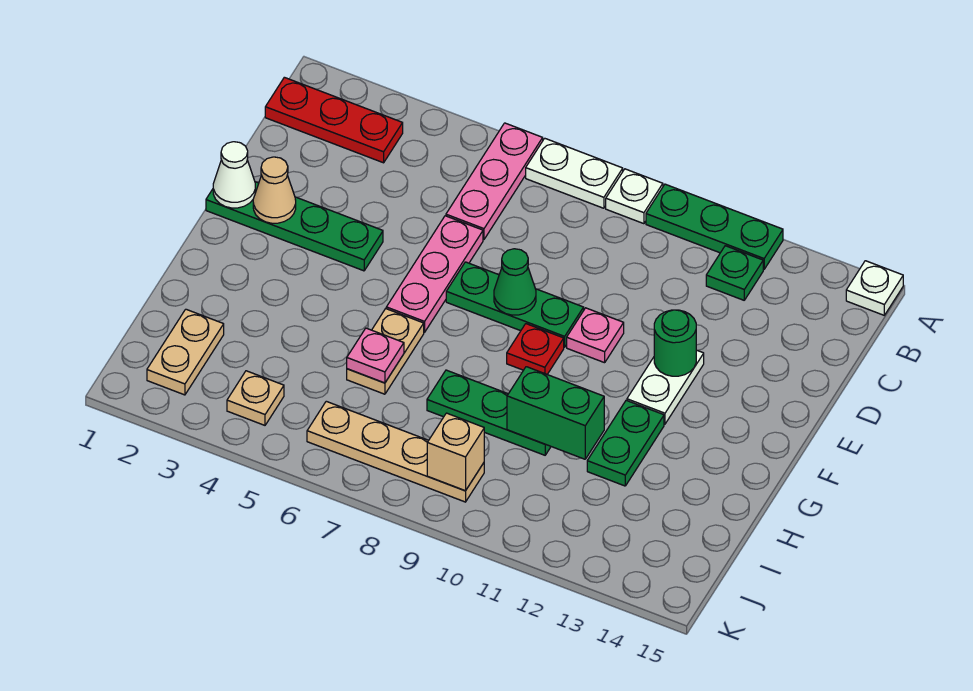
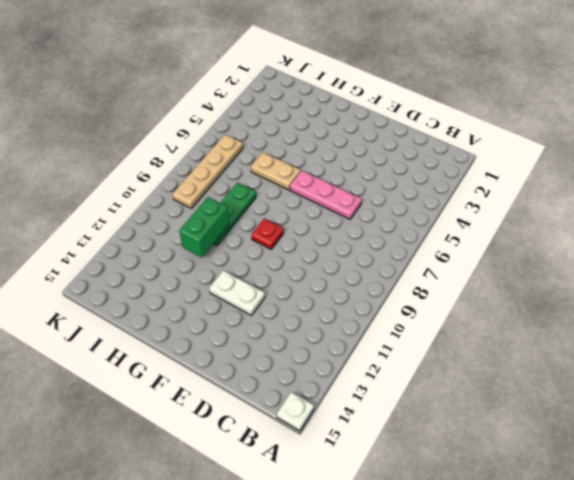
none -> pink plate A6:C6 level 1
none -> white plate A7:A8 level 1
none -> white plate A9 level 1

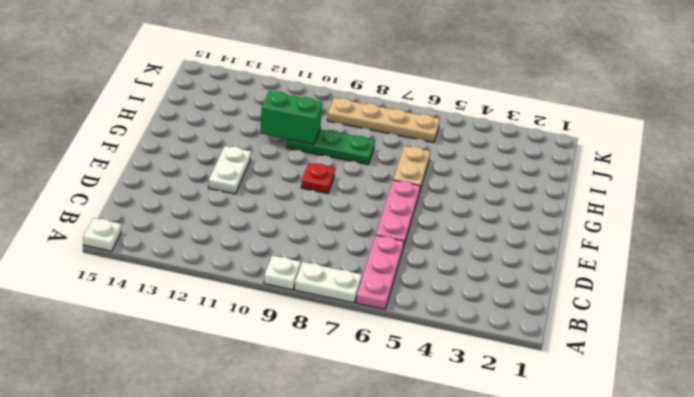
none -> green plate A10:A12 level 1
none -> red plate B1:B3 level 1
none -> green plate B12 level 1

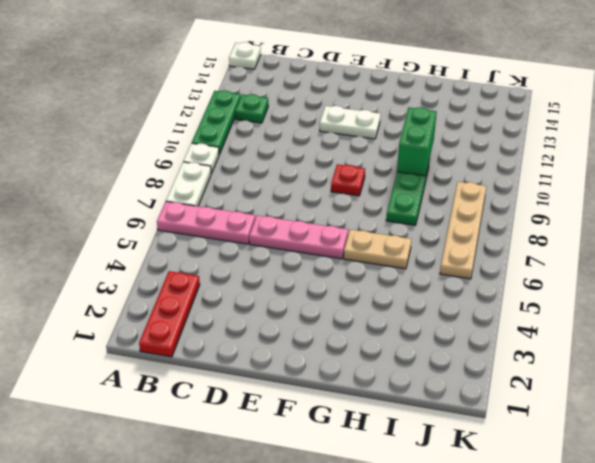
none -> green plate E1:E4 level 1
none -> green plate E7:E9 level 1
none -> pink plate E10 level 1

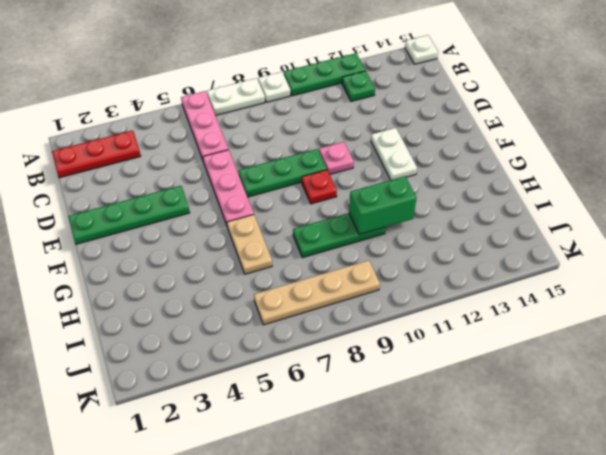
none -> green plate G12:H12 level 1
none -> tan plate I2:J2 level 1
none -> tan plate J4 level 1

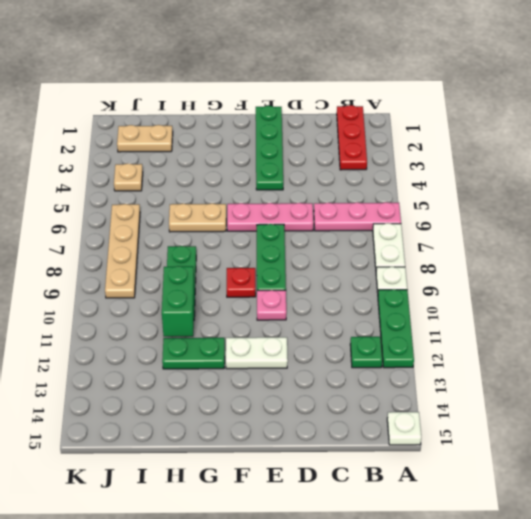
none -> white cone E1 level 2
none -> tan cone E2 level 2
none -> green cone E8 level 2

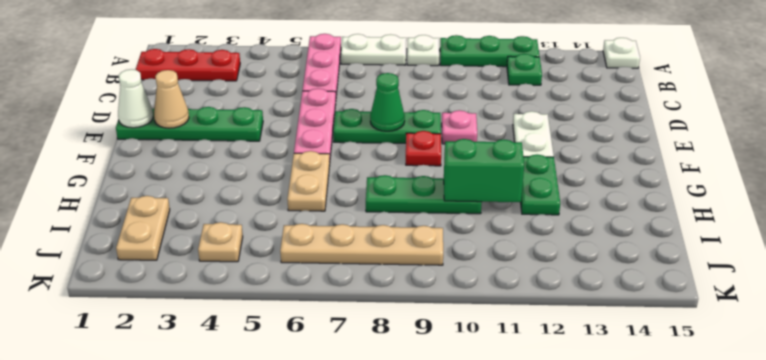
none -> green round brick E12 level 2
none -> pink plate H6 level 2
none -> tan brick J9 level 2

